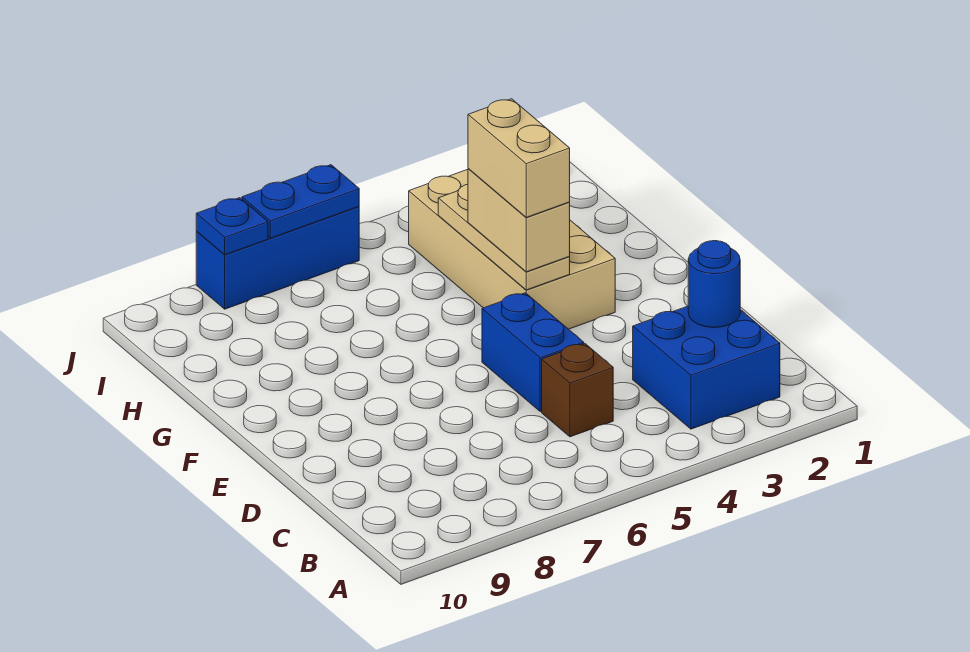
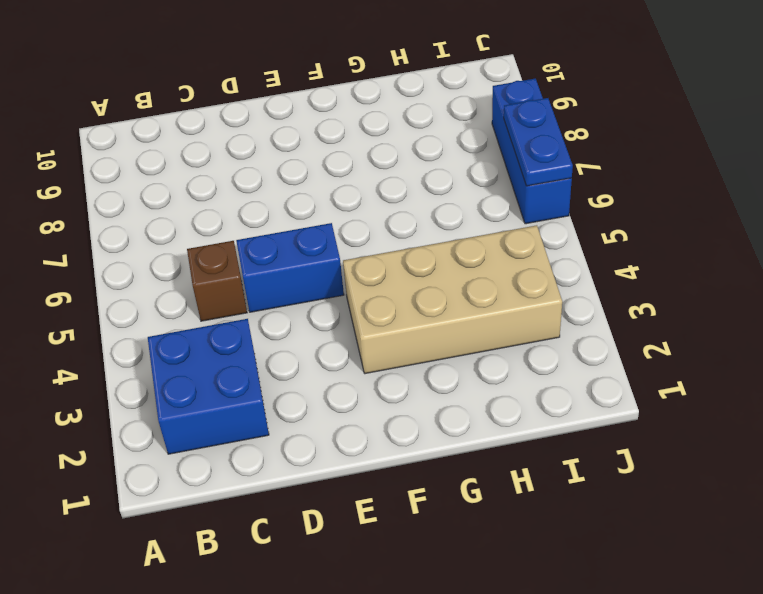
none -> blue round brick C2 level 2
none -> tan plate F4:H4 level 2

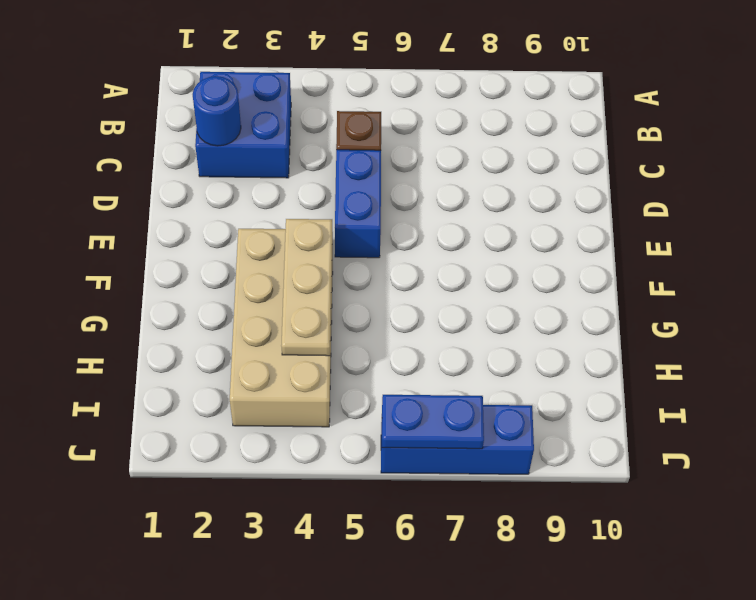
none -> blue plate J8 level 2
none -> tan brick F4:G4 level 3

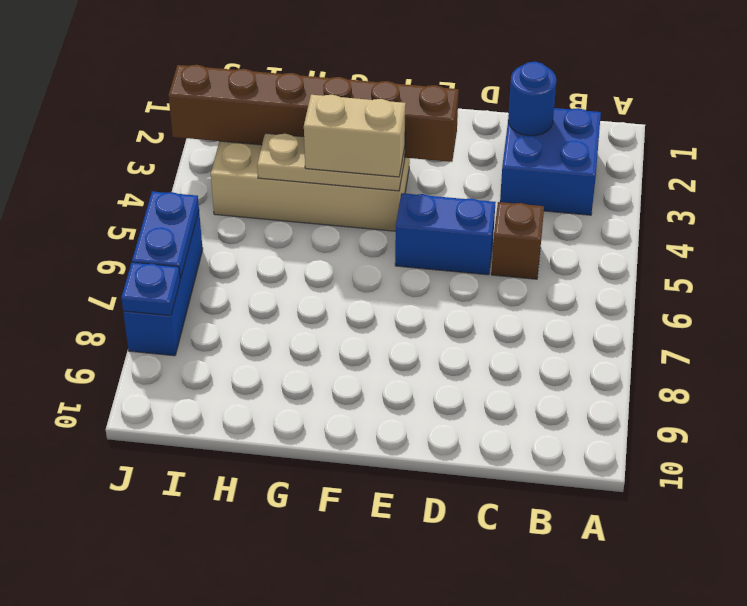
brown brick E3:J3 level 2 -> none
none -> tan brick F4:G4 level 4

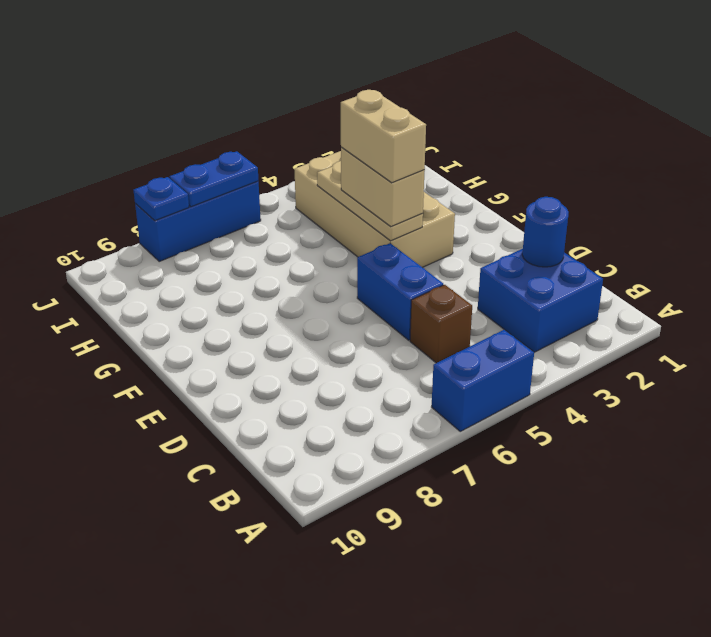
blue brick A5:A6 level 1 -> none

